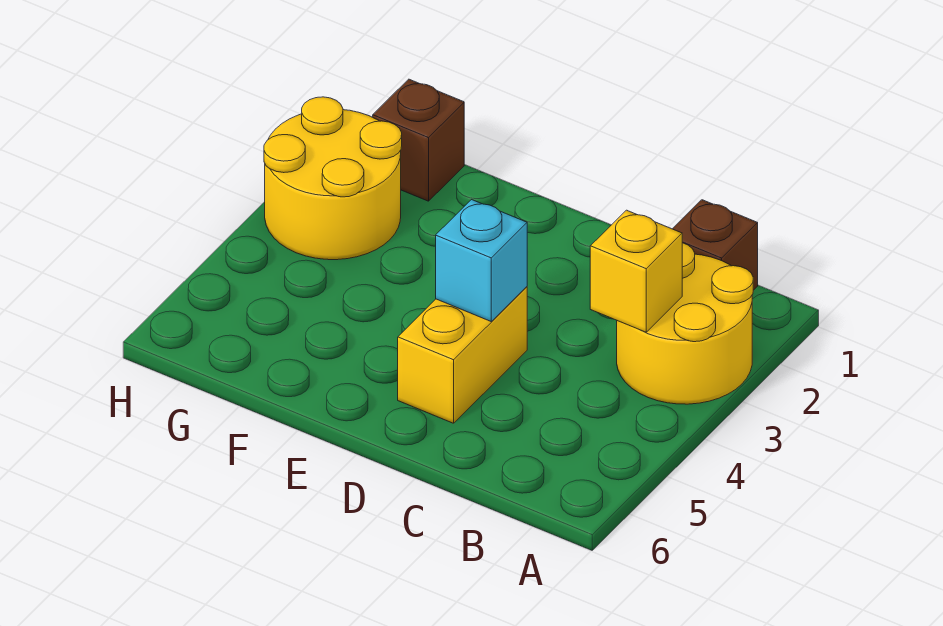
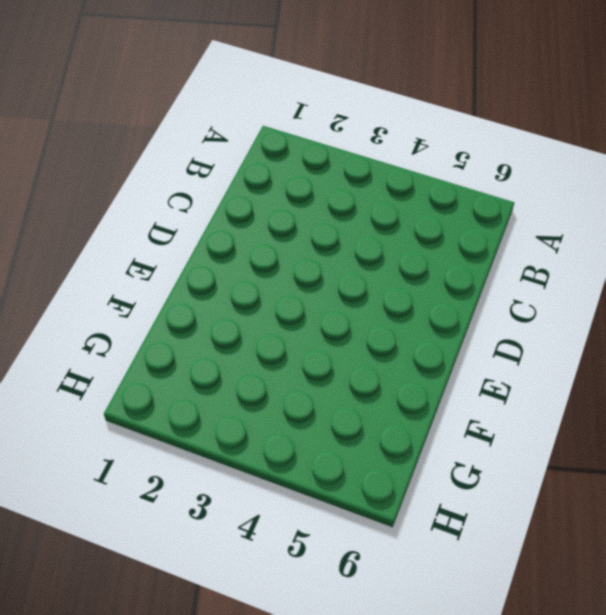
none -> yellow round brick A2:B3 level 1
none -> brown brick B1 level 1

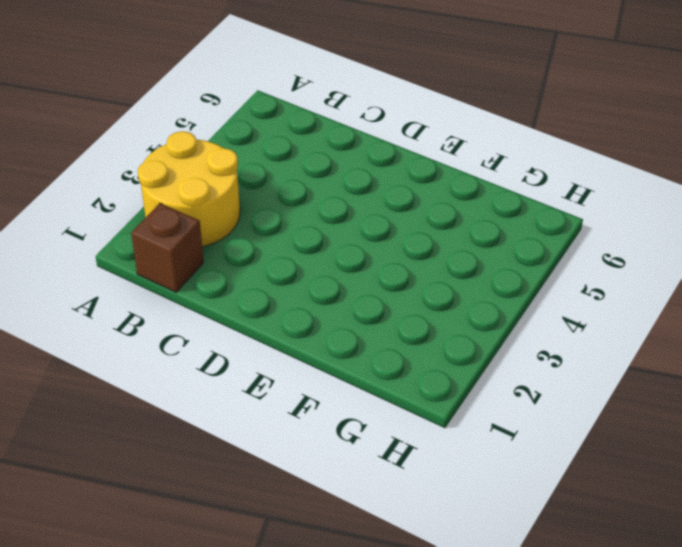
none -> yellow brick D4:D5 level 1
none -> brown brick G1 level 1

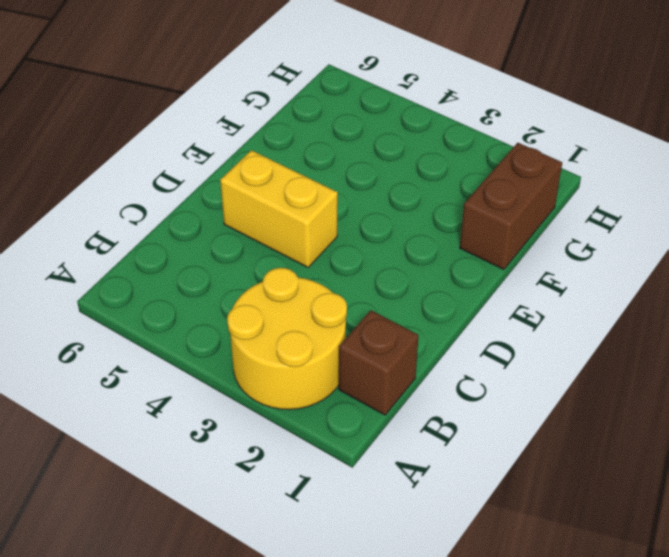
brown brick F1:G1 level 1 -> brown brick G1 level 1
none -> yellow round brick G2:H3 level 1
none -> yellow brick B3 level 2

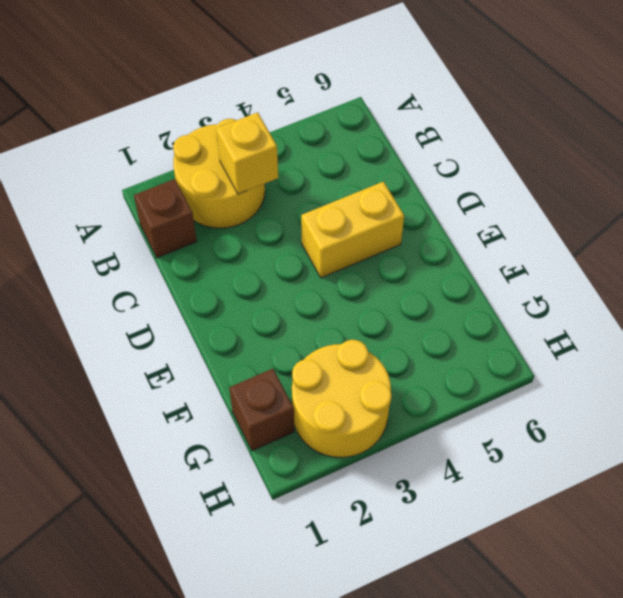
none -> cyan brick D4 level 2

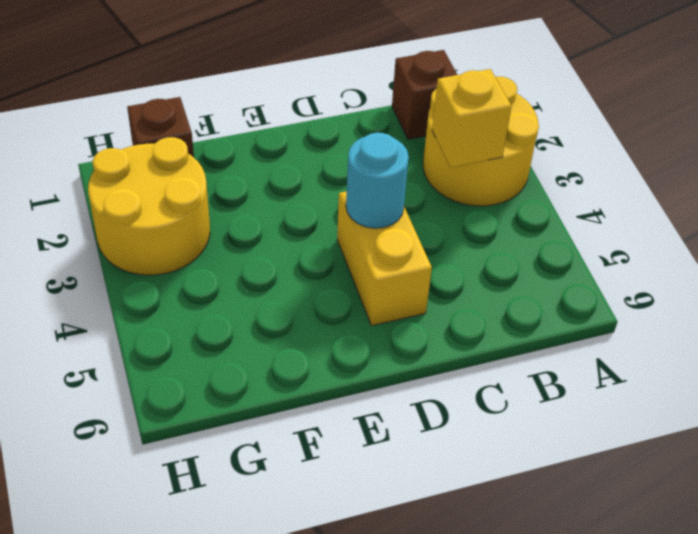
cyan round brick D4 level 2 -> cyan brick D4 level 2

